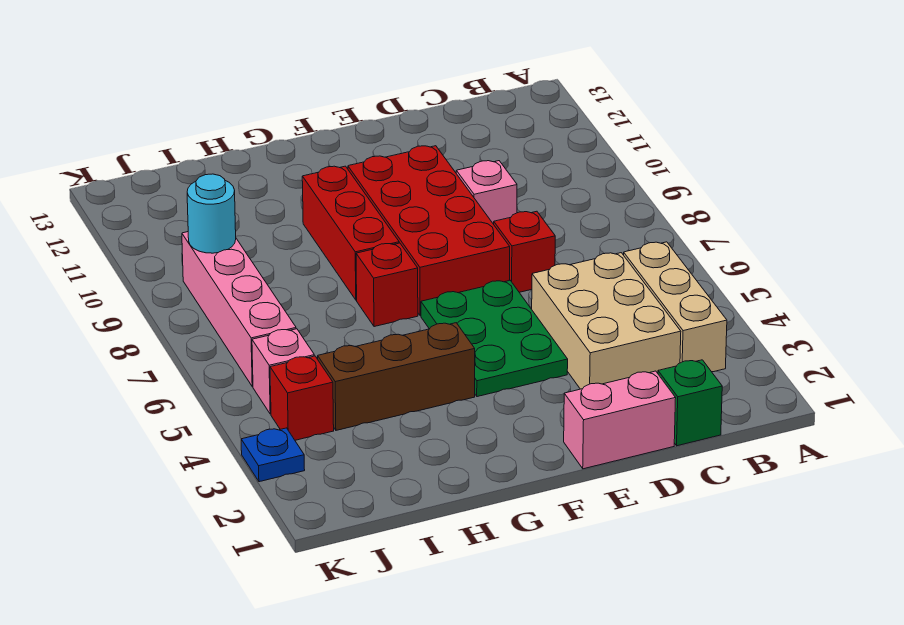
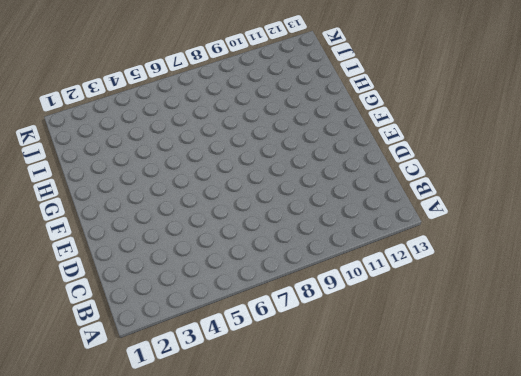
none -> tan brick B3:B5 level 1
none -> green brick C1 level 1
none -> tan brick C3:D5 level 1

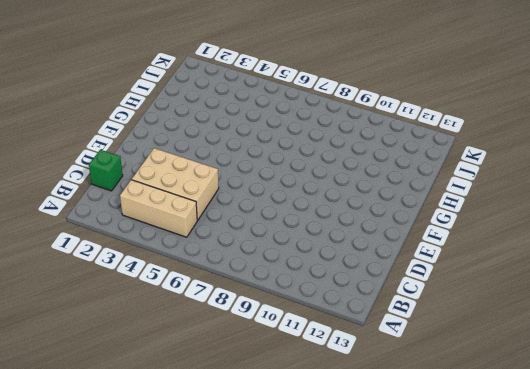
none -> pink brick D1:E1 level 1
none -> red brick D7 level 1
none -> pink brick D9 level 1

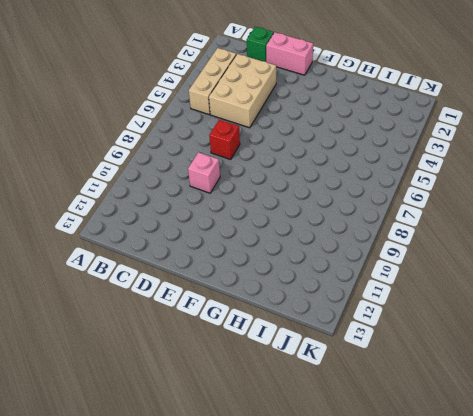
none -> green plate E4:F6 level 1
none -> red brick E7:F10 level 1
none -> brown brick G4:I4 level 1

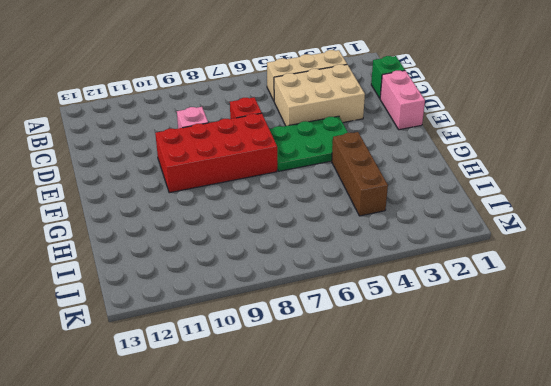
none -> red brick G7 level 1
none -> red brick G8:G10 level 1
none -> red brick J4 level 1

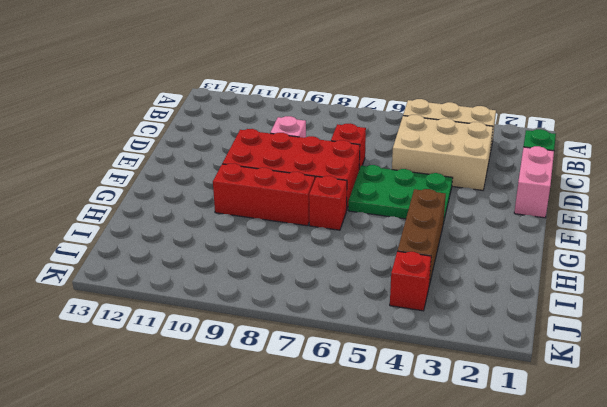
none -> pink brick J5 level 1
none -> pink brick J6:J9 level 1
none -> blue plate K3 level 1

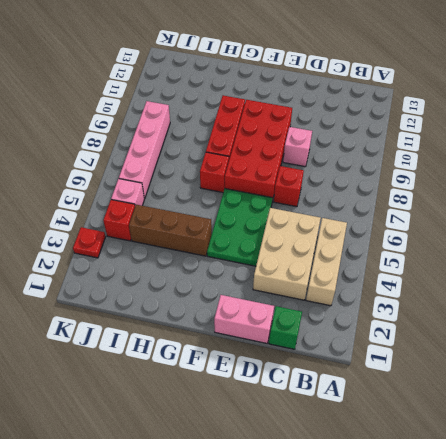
red plate K3 level 1 -> blue plate K3 level 1
none -> cyan round brick J9 level 2

